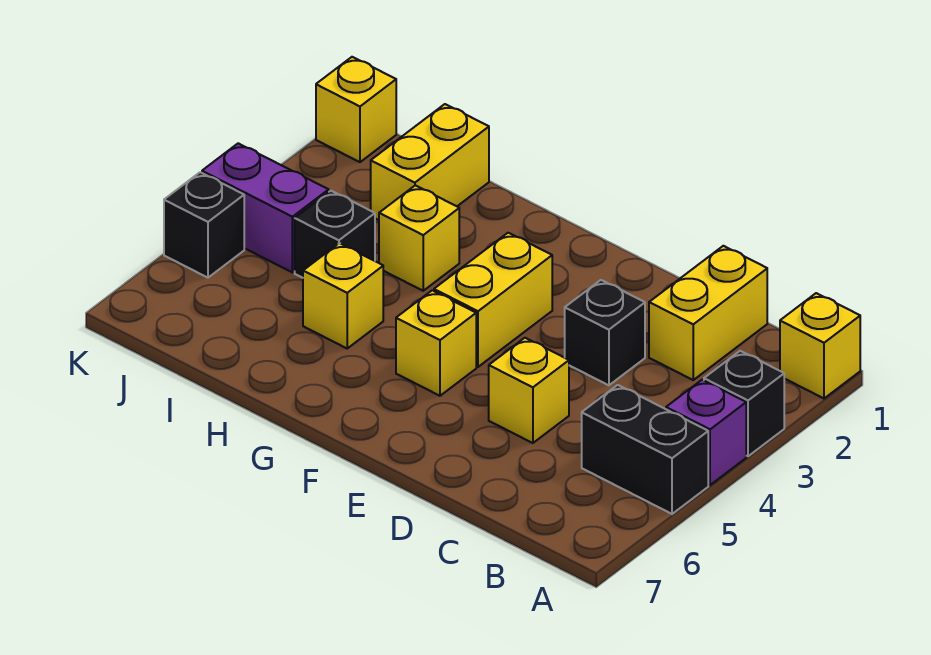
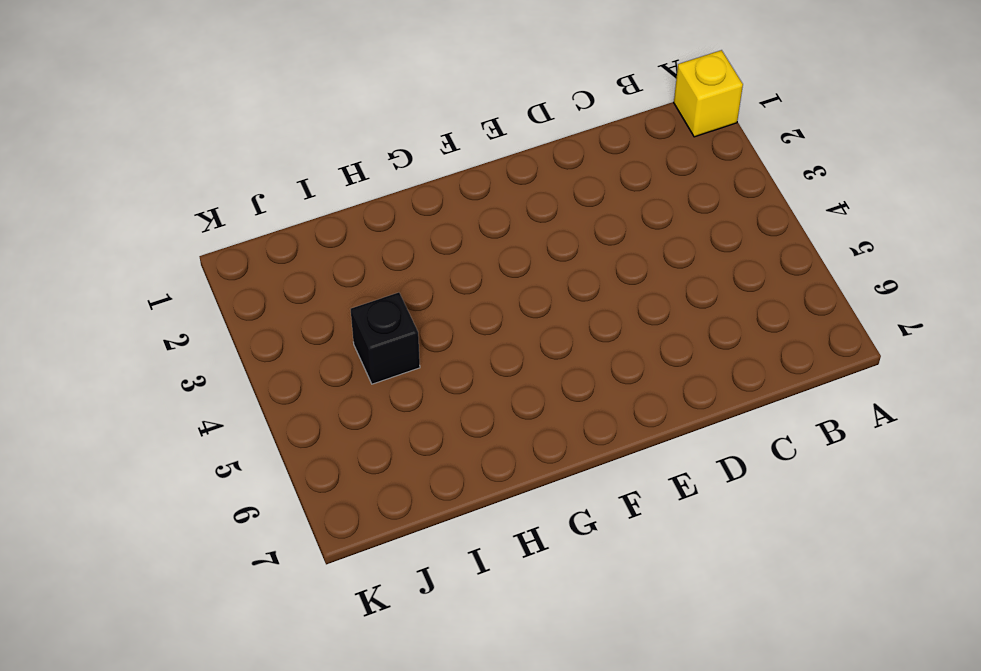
none -> black brick A3 level 1
none -> purple brick A4 level 1
none -> black brick A5:B5 level 1

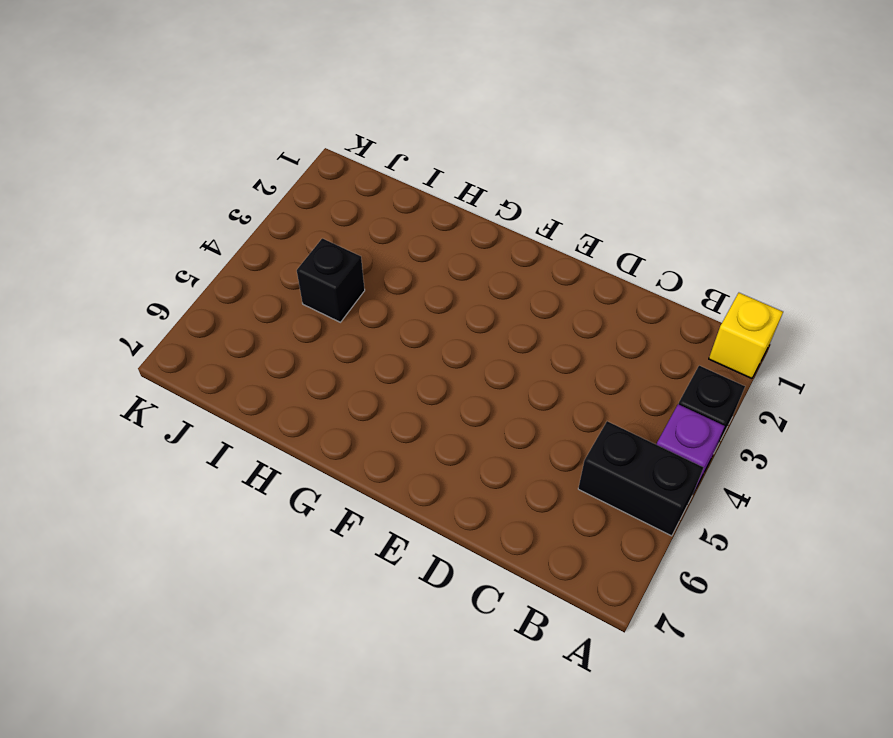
none -> yellow brick C1:C2 level 1
none -> black brick D3 level 1
none -> yellow brick D5 level 1

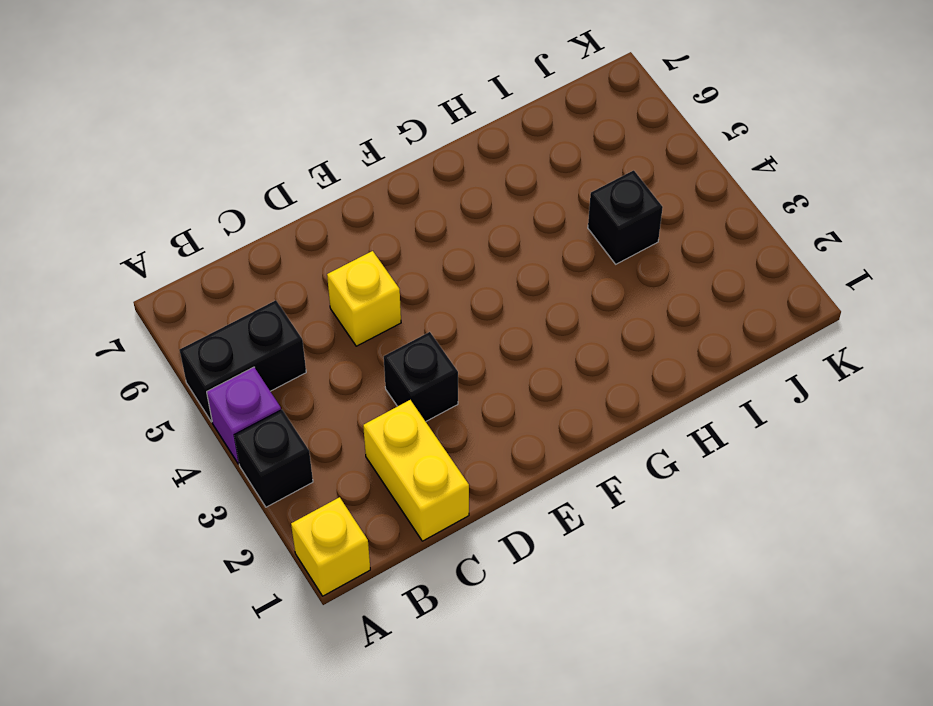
none -> yellow brick F3:F4 level 1
none -> yellow brick F5 level 1
none -> yellow brick H3 level 1

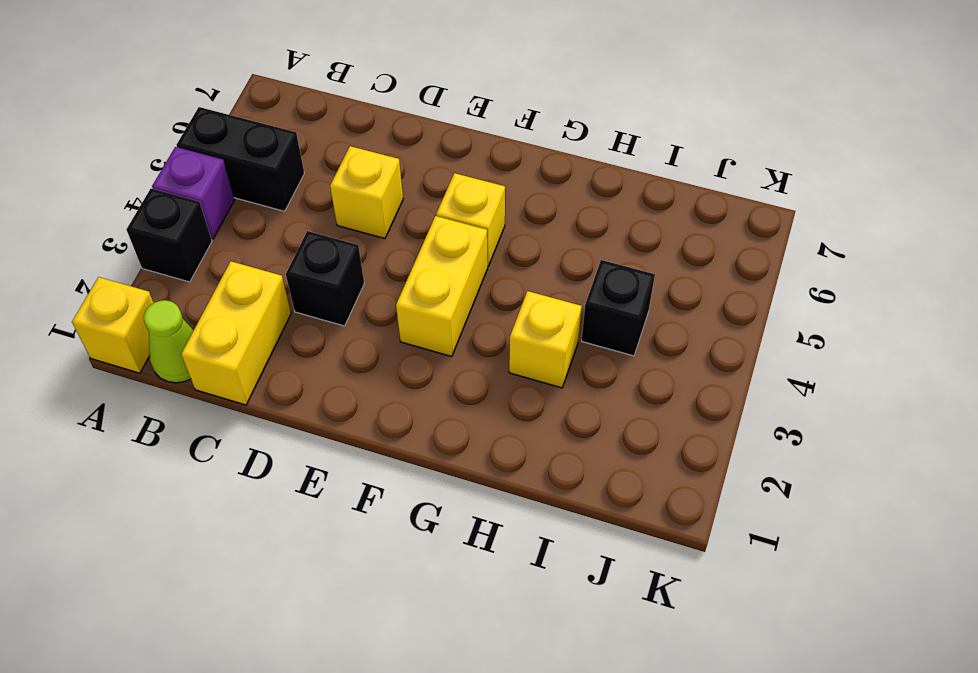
lime cone B1 level 1 -> none
none -> yellow brick H5 level 1
none -> yellow brick I1:I2 level 1
none -> purple brick J4:K4 level 1

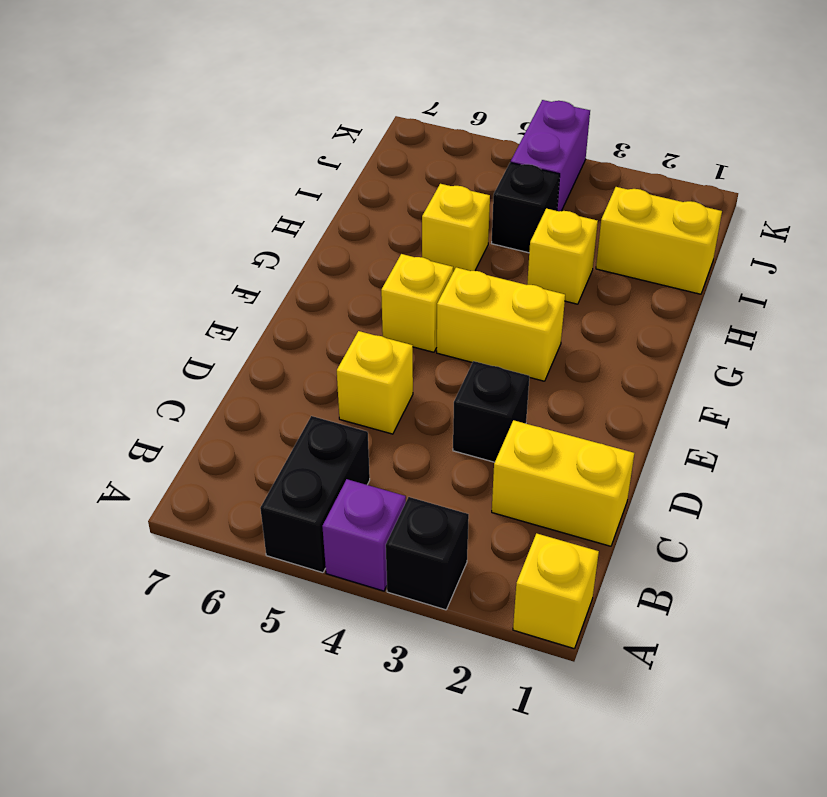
none -> yellow brick K1 level 1
none -> black brick K5 level 1

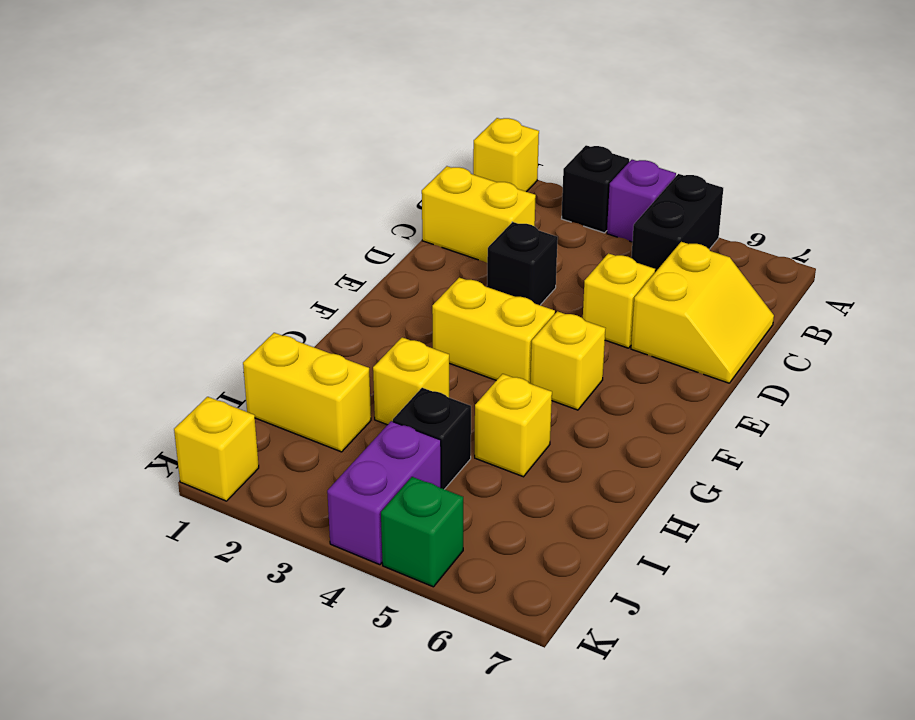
yellow slope C6:D7 level 1 top 6 -> none
green brick K5 level 1 -> black brick K5 level 1

